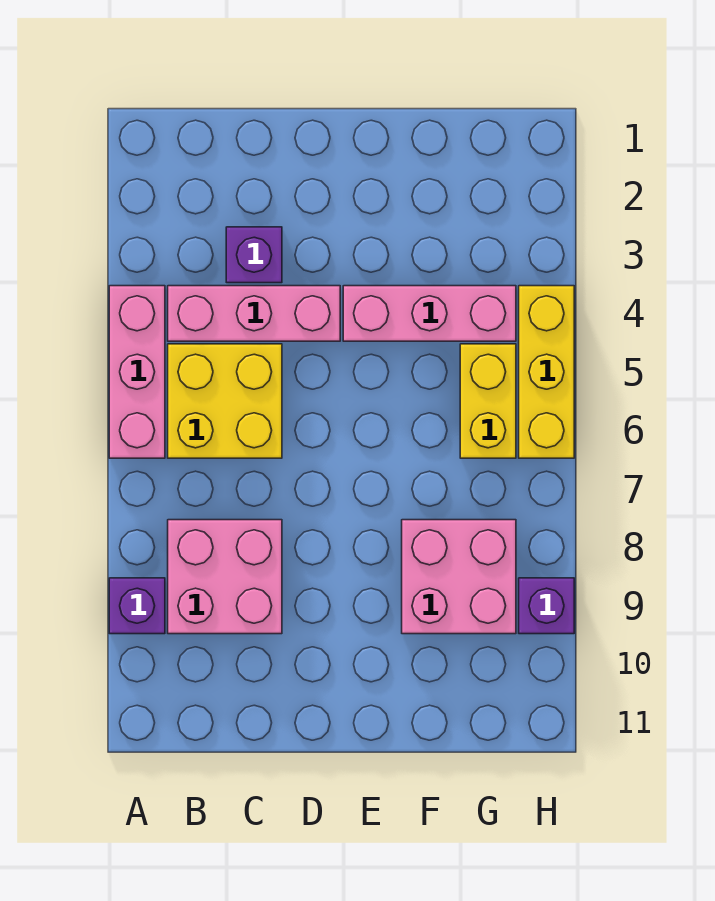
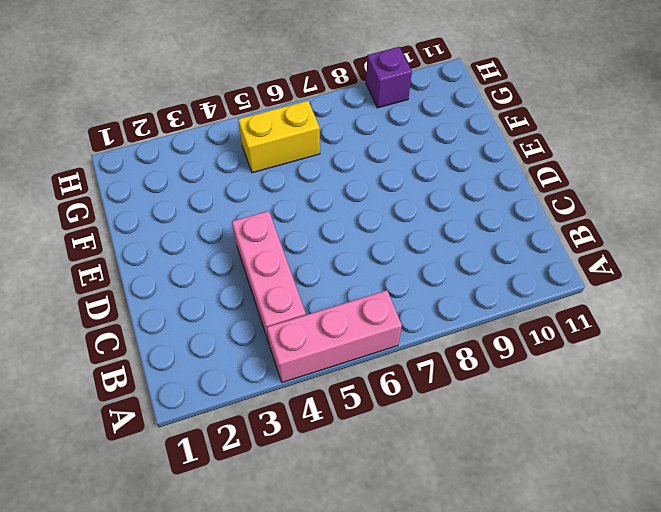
none -> purple brick A9 level 1
none -> yellow brick B5:C6 level 1

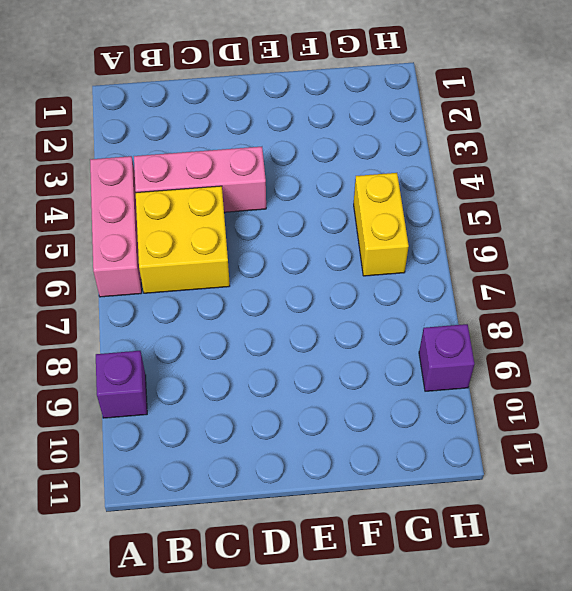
none -> pink brick B8:C9 level 1
none -> purple brick C3 level 1

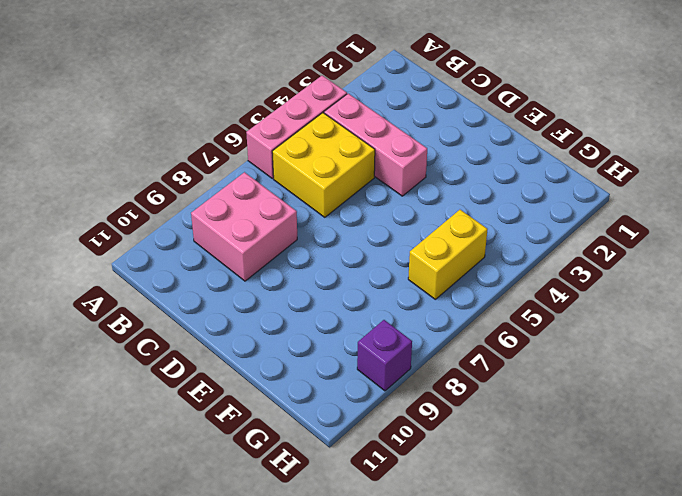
none -> purple brick A9 level 1
none -> purple brick C3 level 1

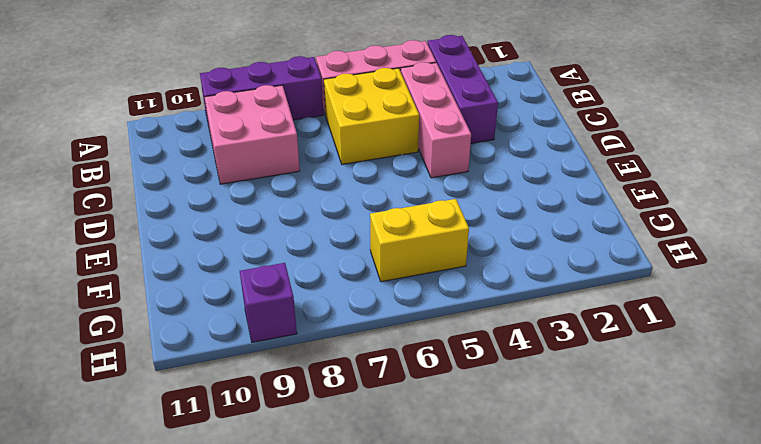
purple brick A3:C3 level 1 -> purple brick C3 level 1
purple brick A7:A9 level 1 -> purple brick A9 level 1
none -> pink brick E4:G4 level 1
none -> pink brick F8:G9 level 1

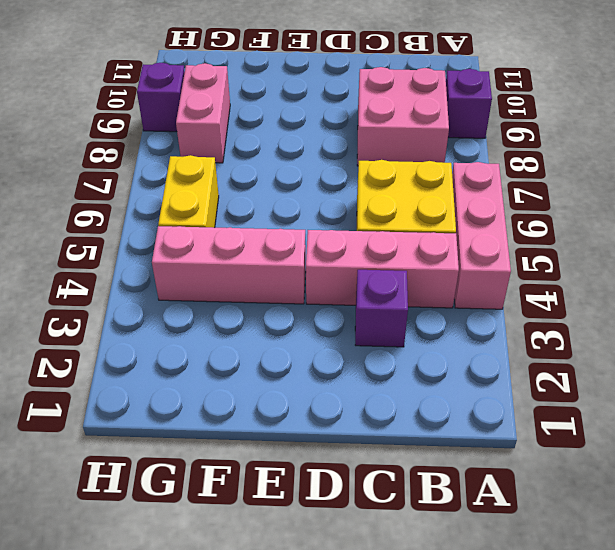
pink brick G8:G9 level 1 -> pink brick F8:G9 level 1
none -> yellow brick H4:H6 level 1

